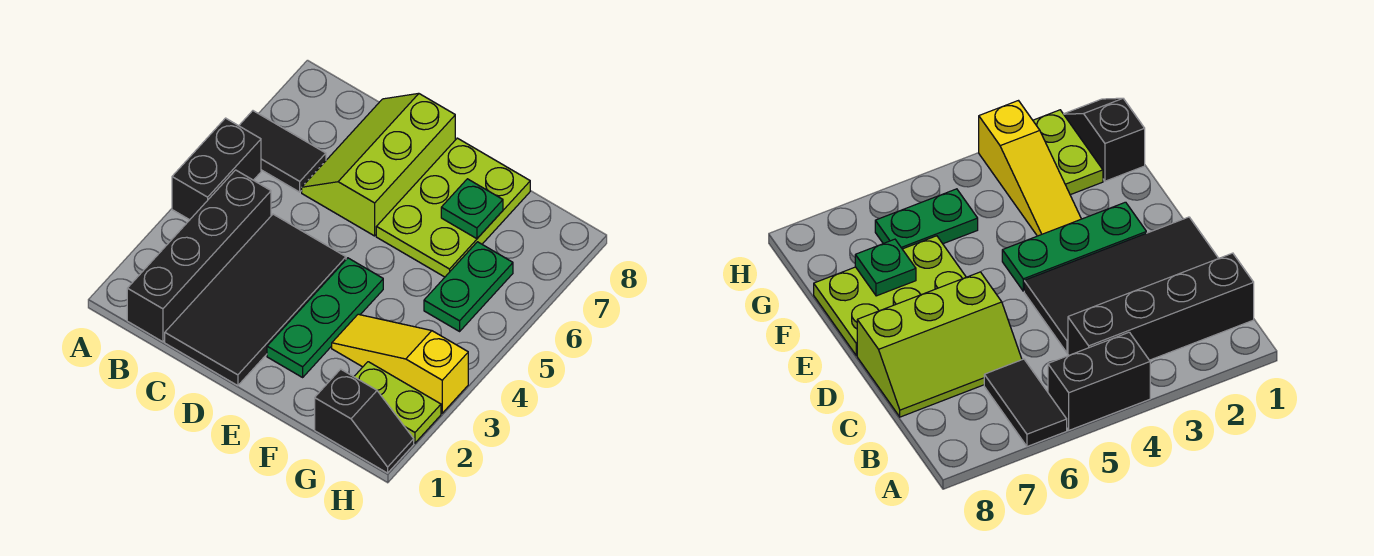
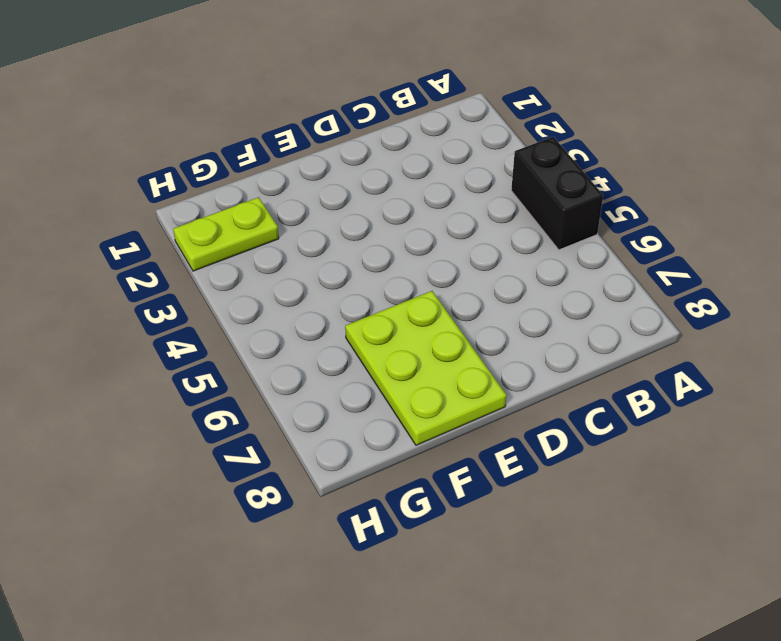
none -> black tile A6:B6 level 1
none -> black brick B1:B4 level 1
none -> black tile C1:D4 level 1

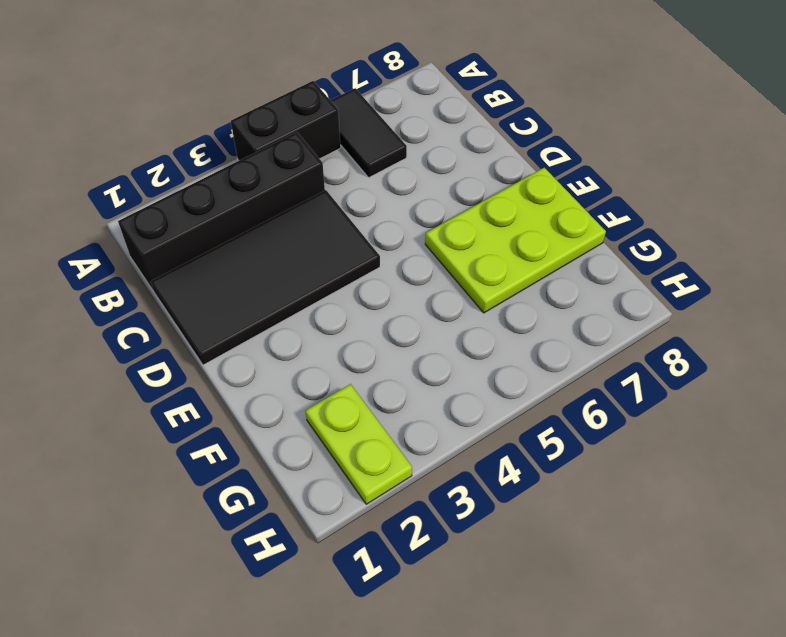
none -> lime slope C6:D8 level 1 top D
none -> green plate E2:E4 level 1
none -> yellow slope F3:H3 level 1 top H

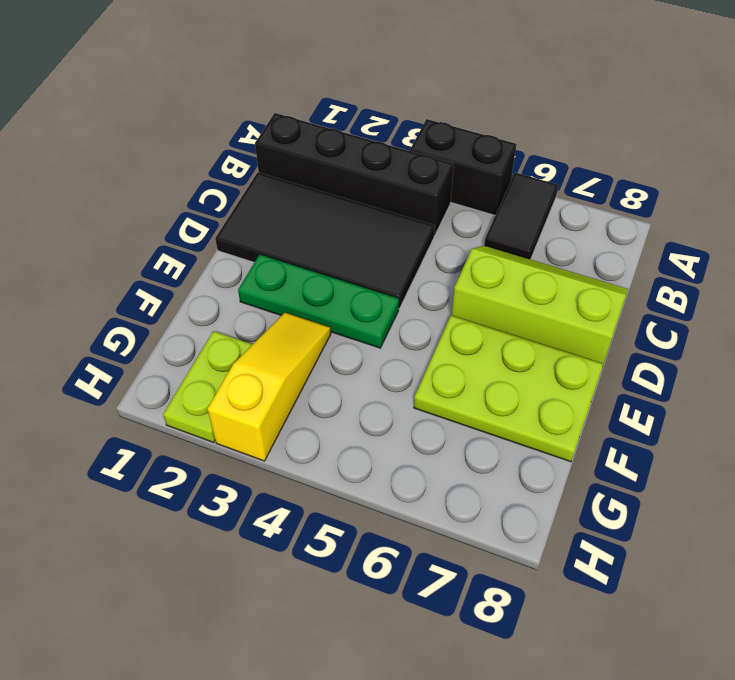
none -> black slope G1:H1 level 1 top G
none -> green plate G5:G6 level 1
none -> green plate F7 level 2

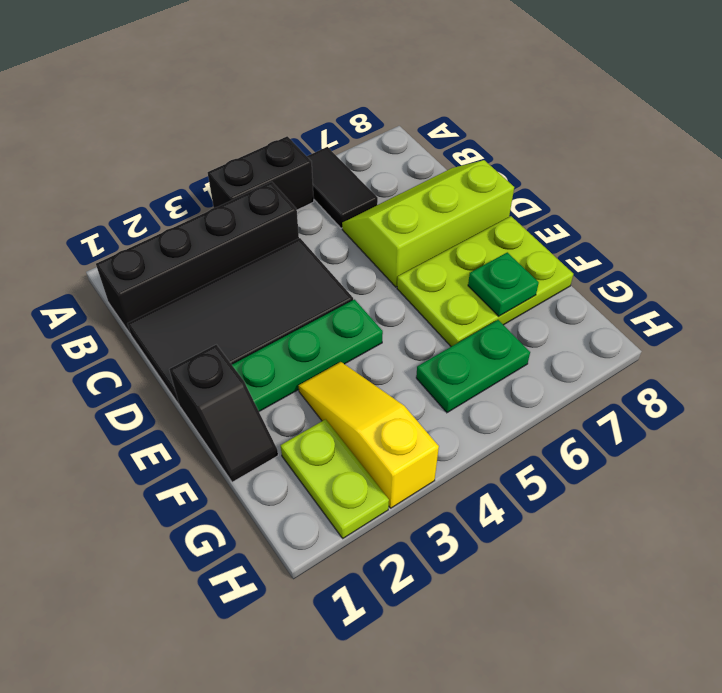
black slope E1:F1 level 1 top E -> black slope G1:H1 level 1 top G

